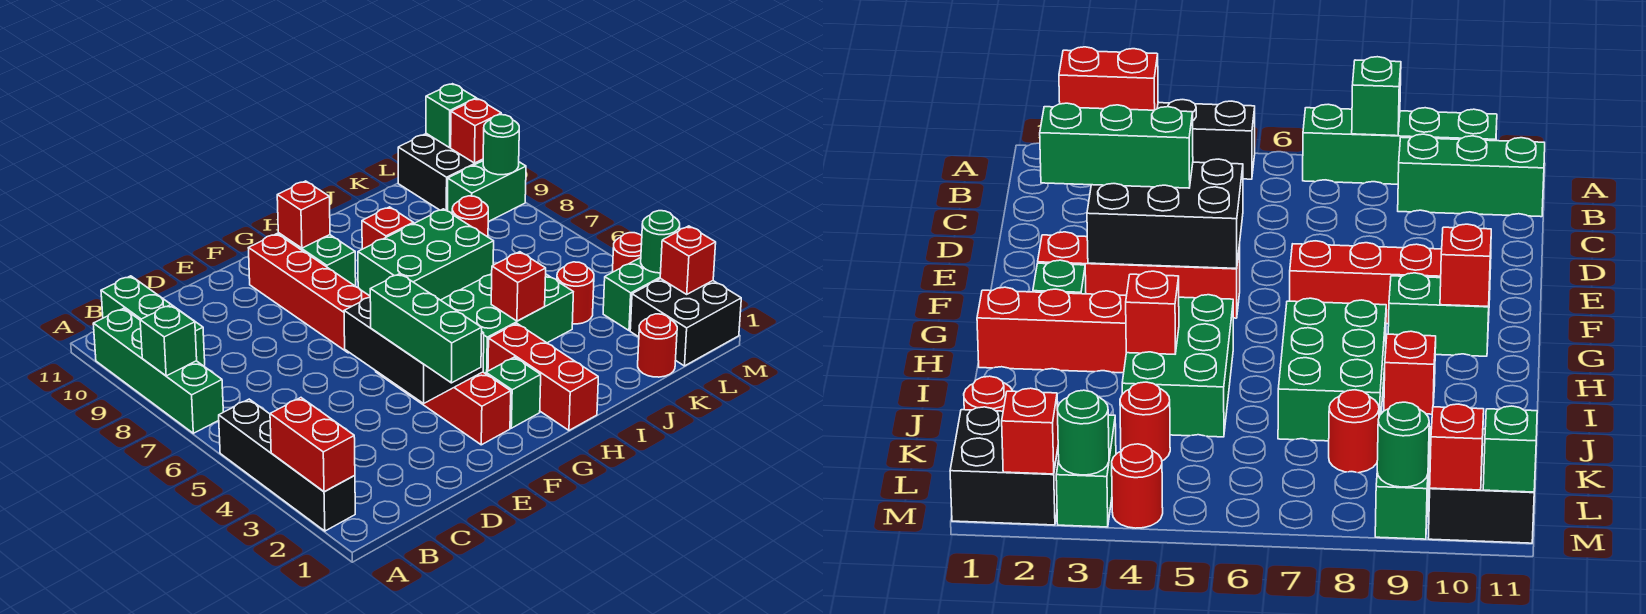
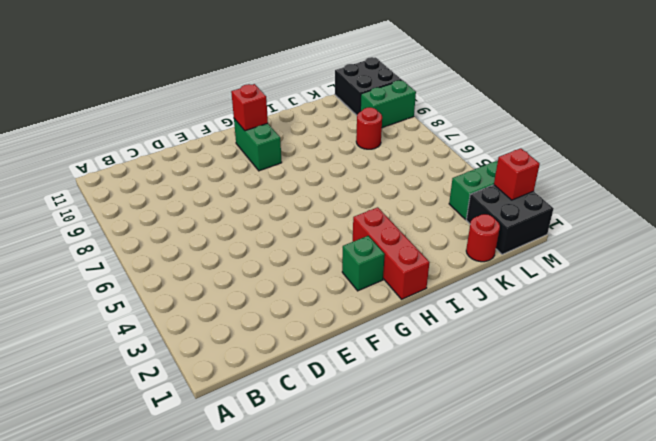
none -> black brick A2:A5 level 1
none -> green brick A7:A10 level 1
none -> green brick B9:B11 level 1
none -> red brick F2:F5 level 1

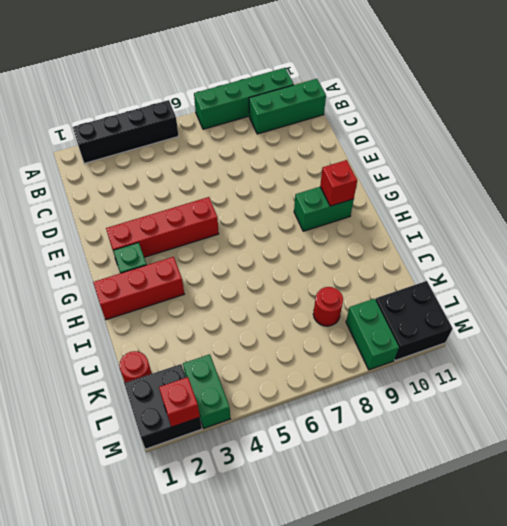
none -> red brick F7:F10 level 1
none -> green brick H4:J5 level 1
none -> green brick H7:J8 level 1
none -> red brick I9 level 1

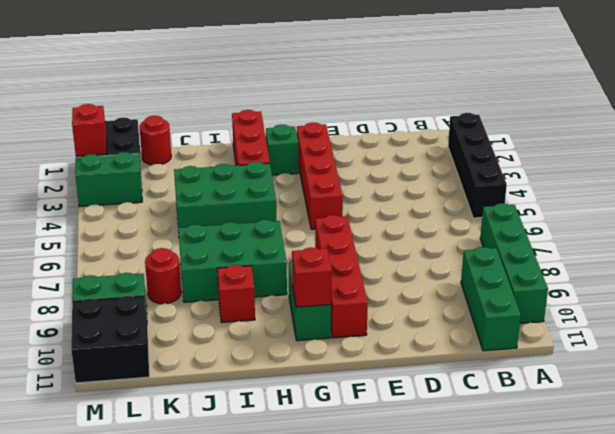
none -> red round brick K4 level 1
none -> red round brick M4 level 1
none -> red brick A2:A3 level 2
none -> green brick A8 level 2

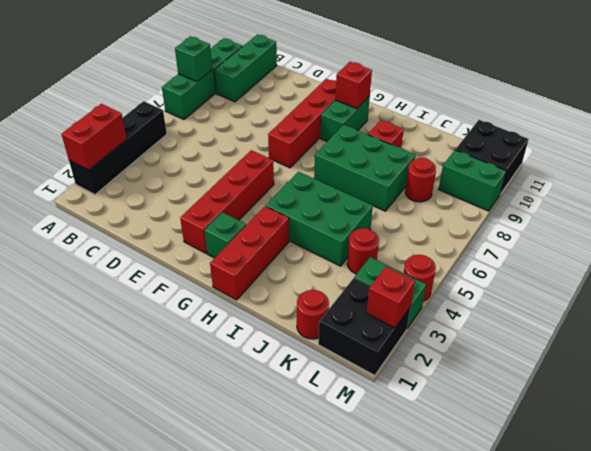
none -> black brick E3:F5 level 2
none -> red brick I4 level 2
none -> green round brick M3 level 2
none -> green round brick M9 level 2

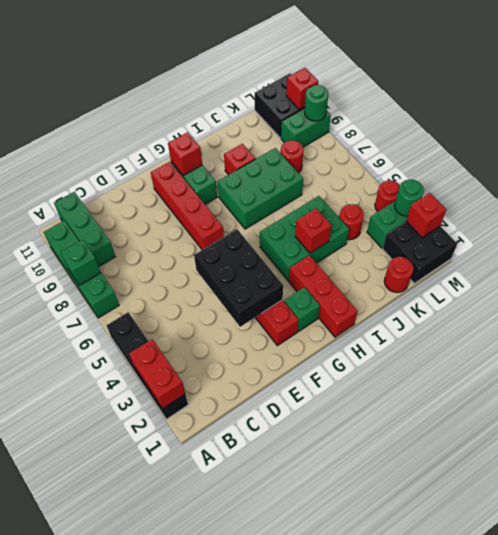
none -> green brick M11 level 2
none -> green brick E2:E4 level 3

